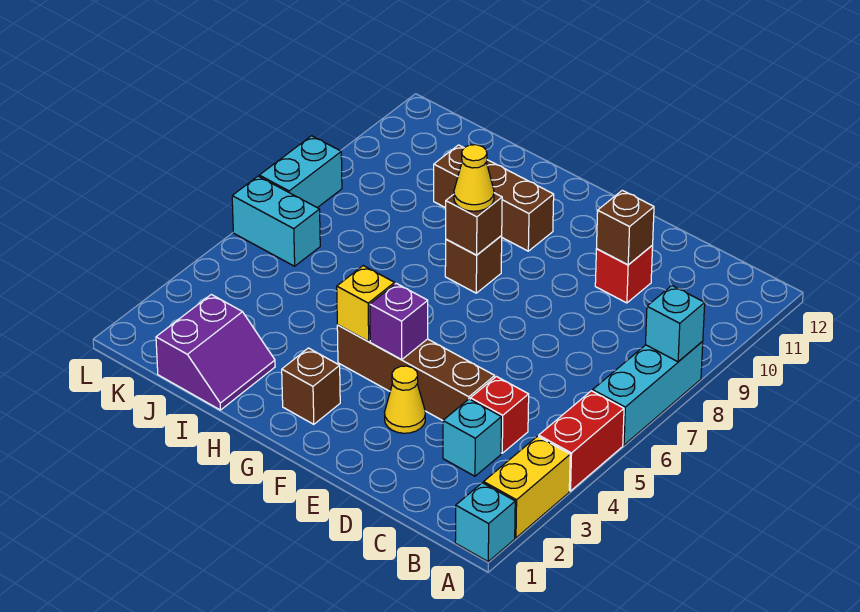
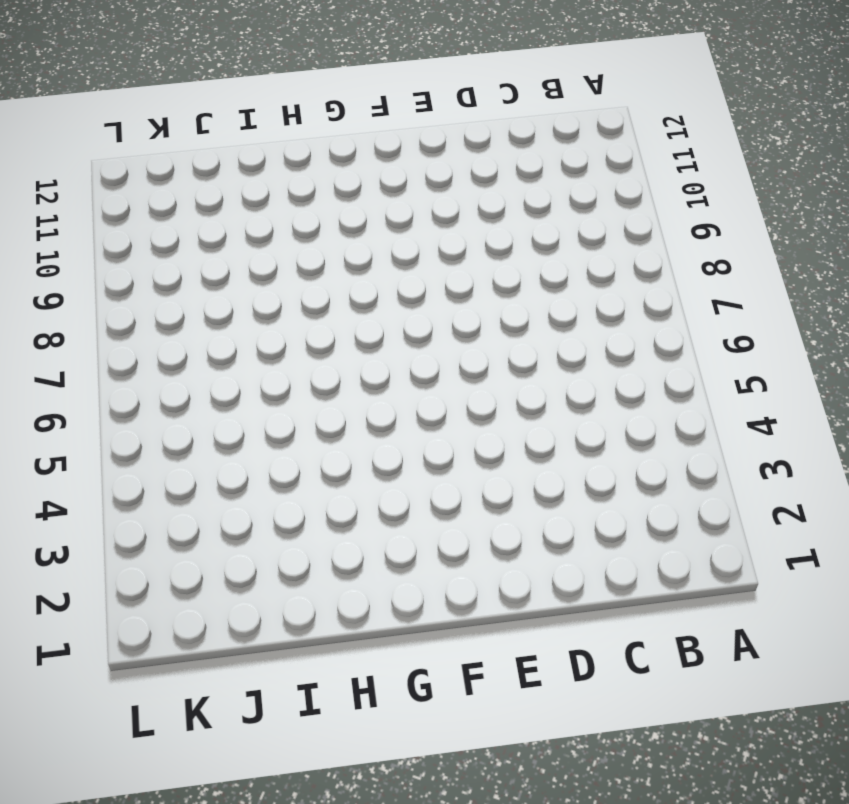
none -> cyan brick A1 level 1
none -> yellow brick A2:A3 level 1
none -> red brick A4:A5 level 1

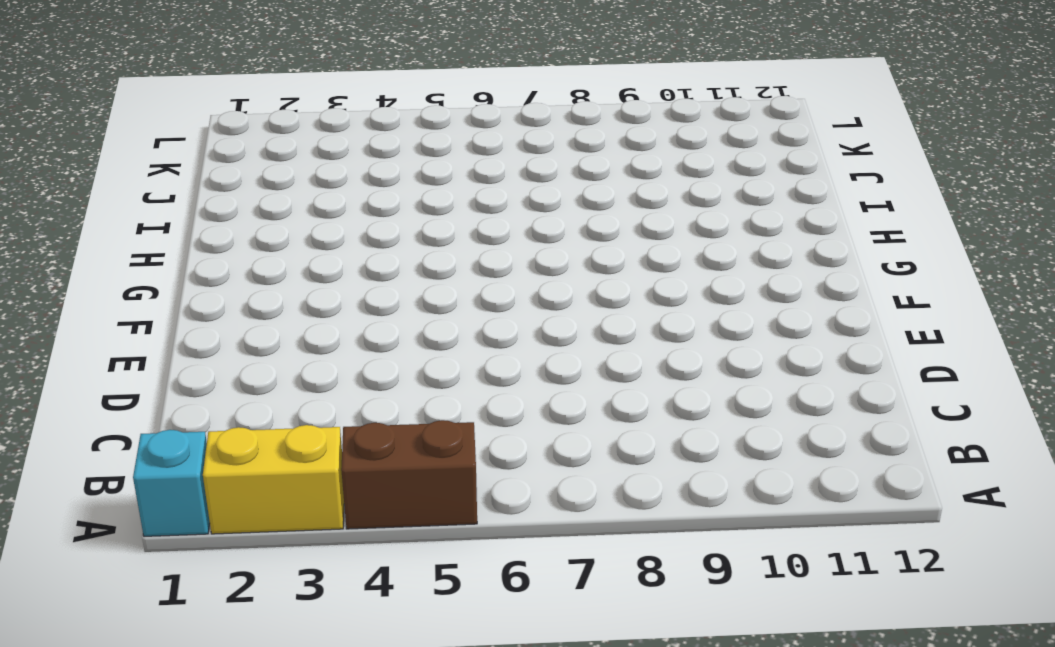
brown brick A4:A5 level 1 -> red brick A4:A5 level 1
none -> cyan brick A6:A8 level 1
none -> cyan brick C3 level 1
none -> red brick C4 level 1

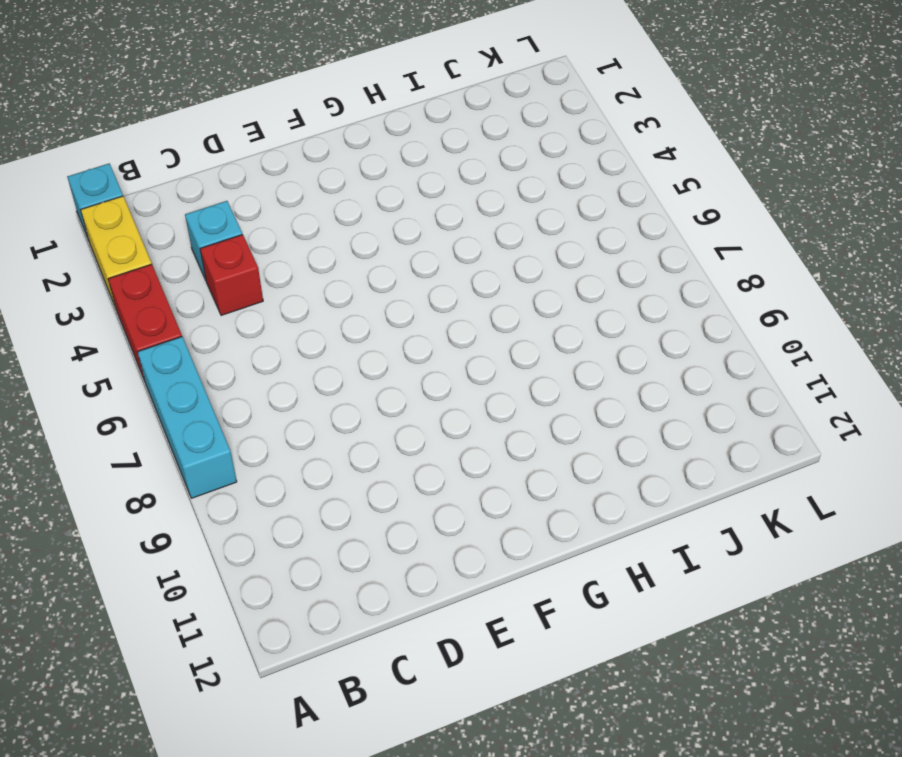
none -> brown brick D4:G4 level 1
none -> red brick D10 level 1
none -> yellow cone E3 level 1

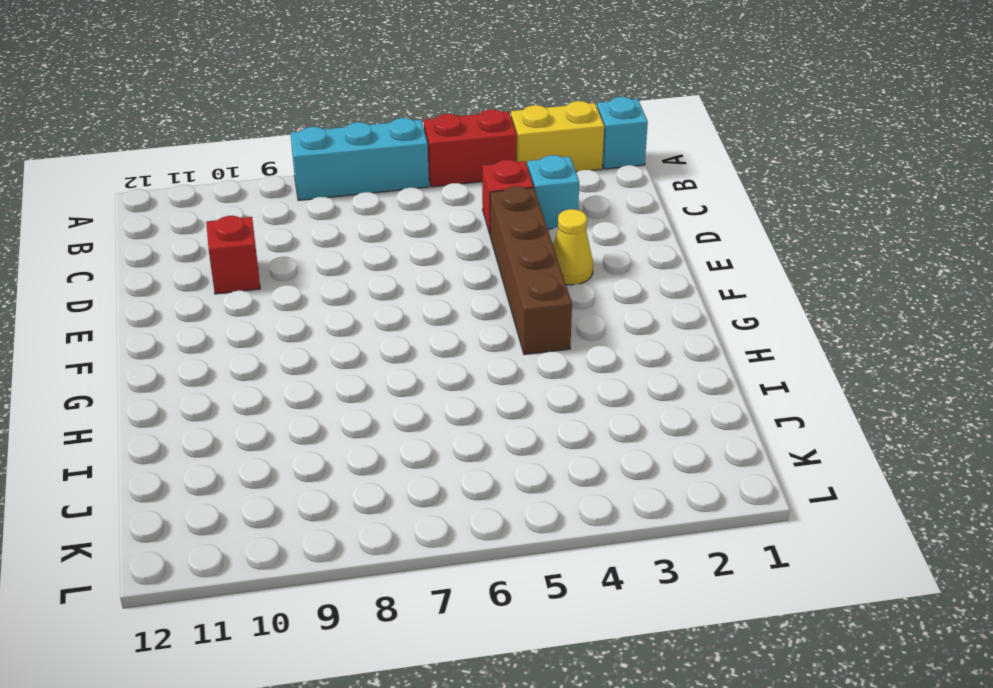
none -> brown brick G2 level 1
none -> brown brick G8 level 1
none -> brown brick G10:I10 level 1

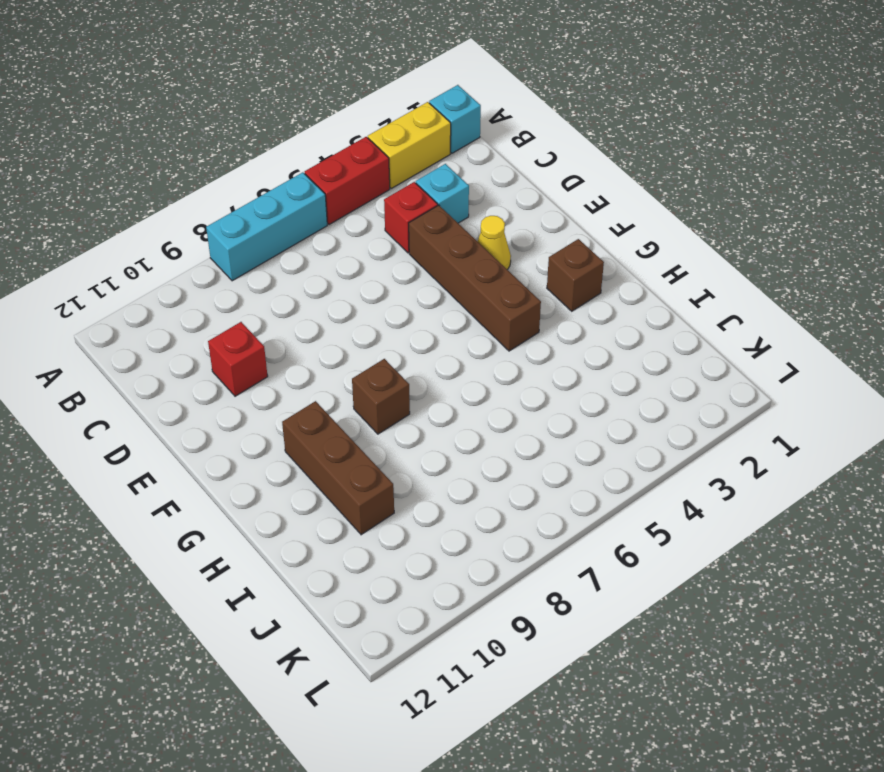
none -> purple slope I1:J2 level 1 top J
none -> cyan brick K6:L6 level 1
none -> cyan brick L7:L8 level 1

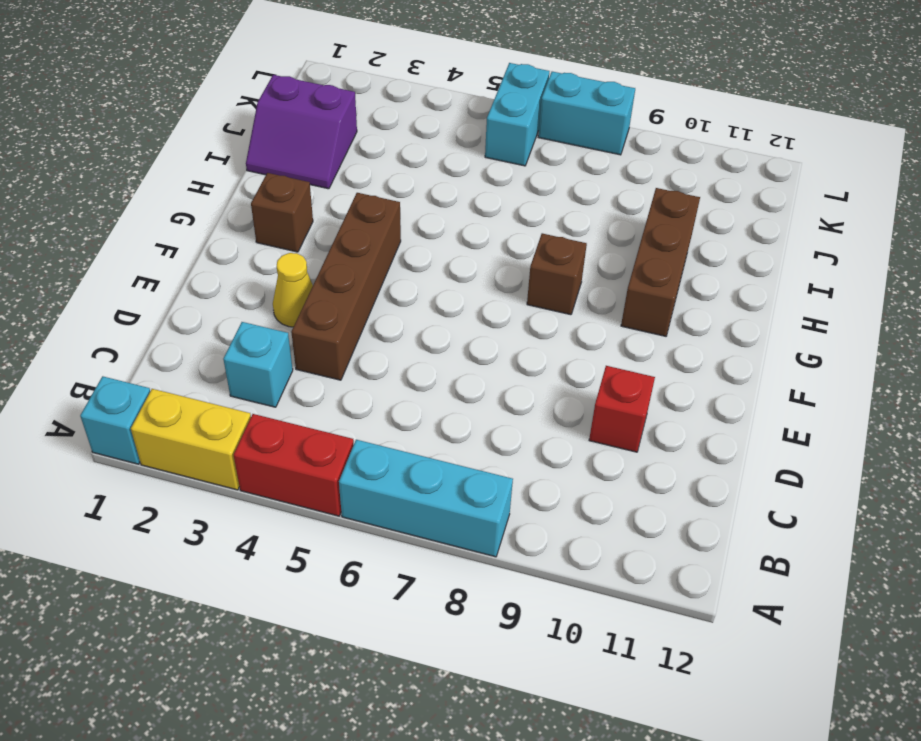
none -> red brick C4 level 1
none -> cyan brick A8 level 2
none -> brown brick D10 level 2

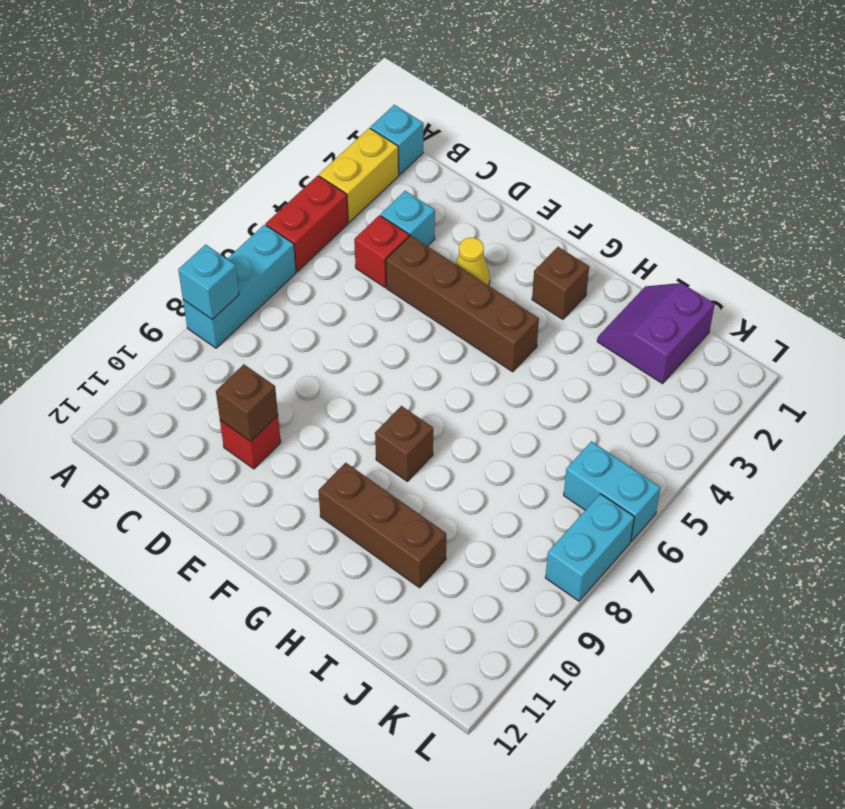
none -> purple brick F4 level 2
none -> yellow brick G4 level 2
none -> brown brick G8 level 2

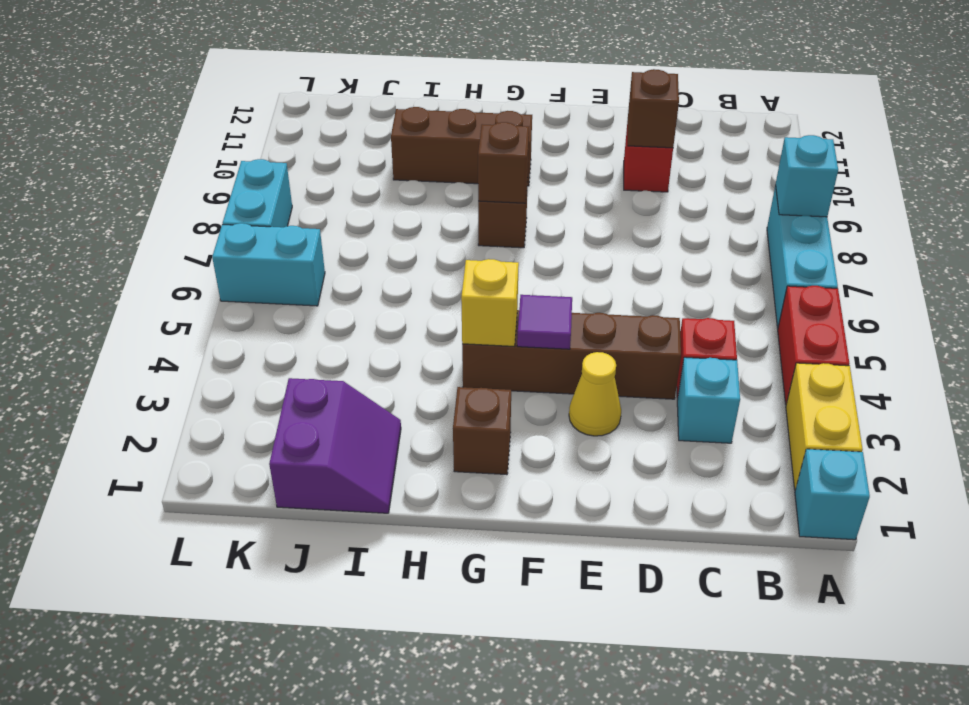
purple tile F4 level 2 -> purple brick F4 level 2
none -> yellow cone G8 level 3

